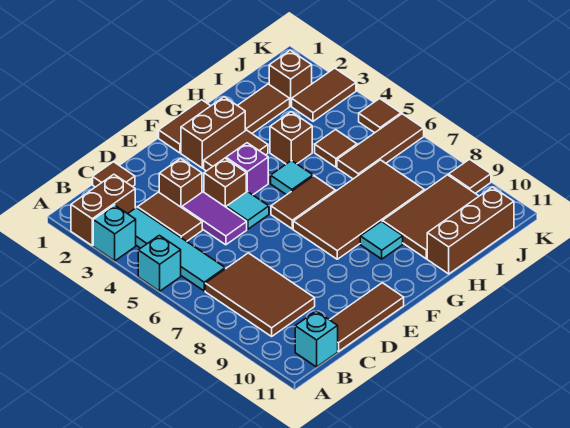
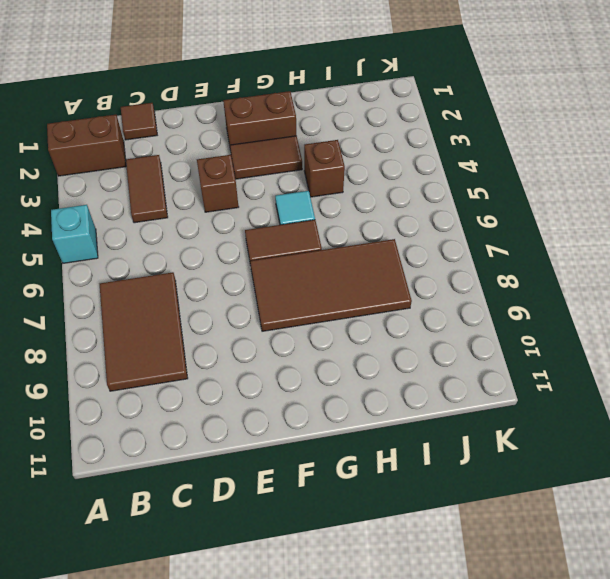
none -> cyan brick A3 level 1
none -> cyan tile B3:B6 level 1
none -> cyan brick B11 level 1
none -> brown tile C11:E11 level 1

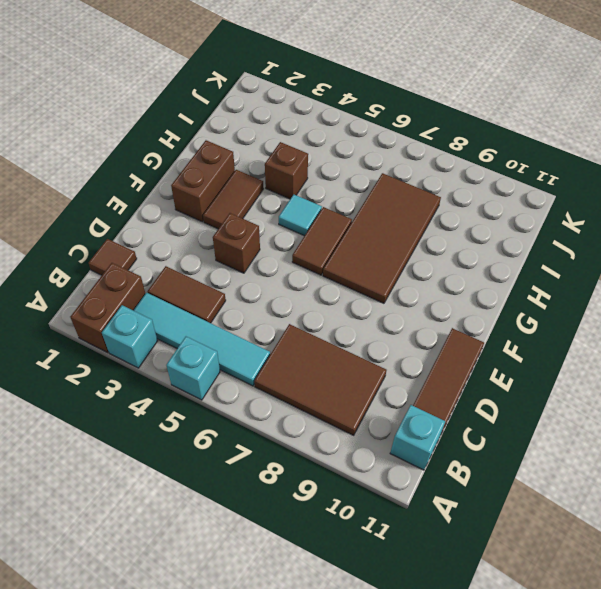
none -> brown brick D3 level 1
none -> purple tile D4:D5 level 1
none -> cyan tile E5 level 1
none -> brown tile F1:G1 level 1

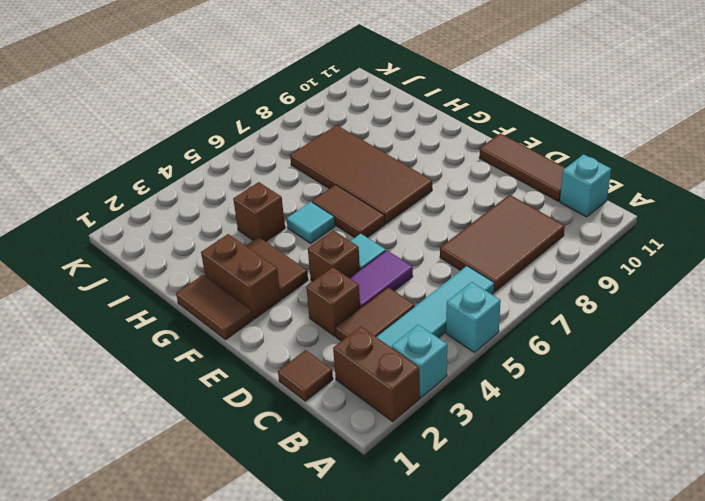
none -> purple brick F4 level 1
none -> cyan tile G9 level 1
none -> brown tile H2:I2 level 1
none -> brown tile H9:J10 level 1

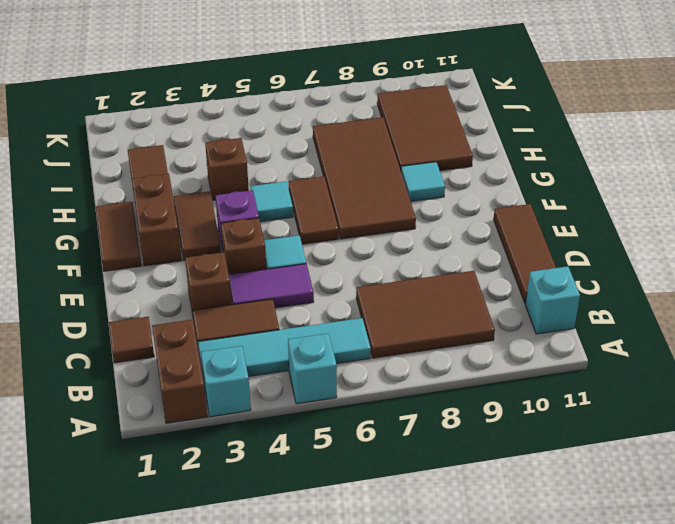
none -> brown brick H11:J11 level 1
none -> brown tile I5 level 1
none -> brown tile I6:K6 level 1
none -> brown brick J2 level 1

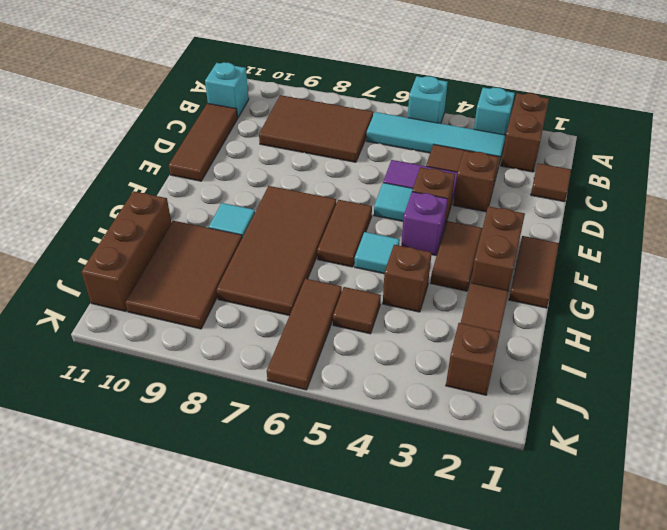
none -> brown tile J3:K3 level 1
none -> brown tile K5 level 1
none -> brown tile K9 level 1

